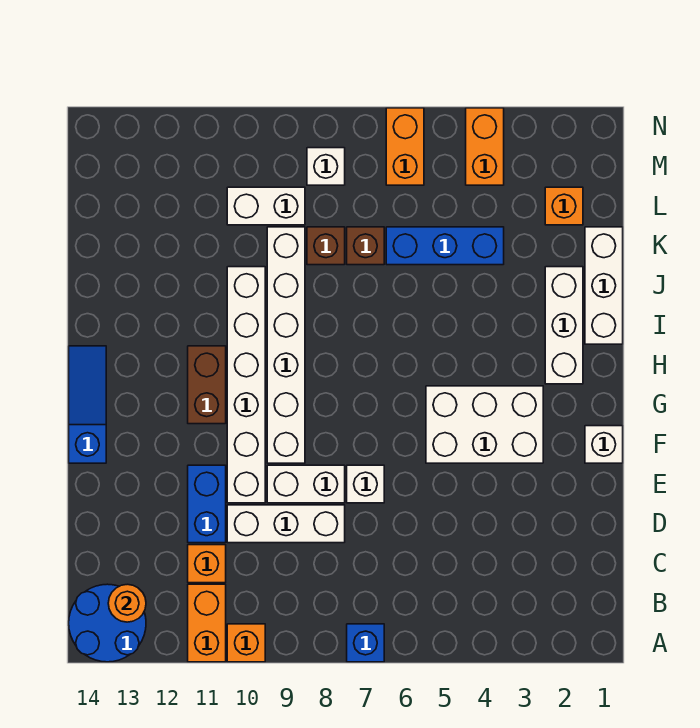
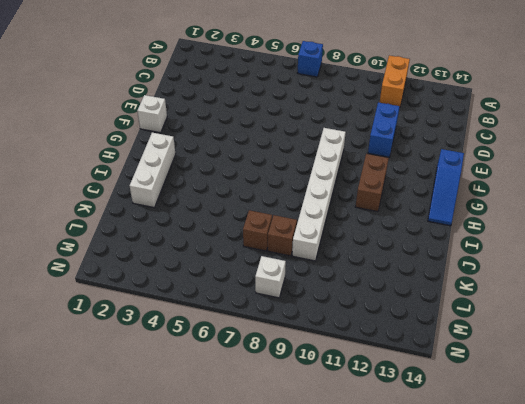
none -> orange brick A10 level 1
none -> blue round brick A13:B14 level 1
none -> orange brick C11 level 1

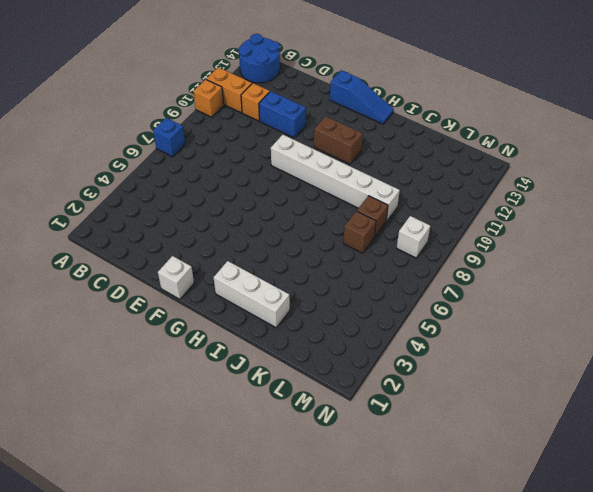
none -> white brick D8:D10 level 1
none -> white brick E7 level 1
none -> white brick E8:E9 level 1

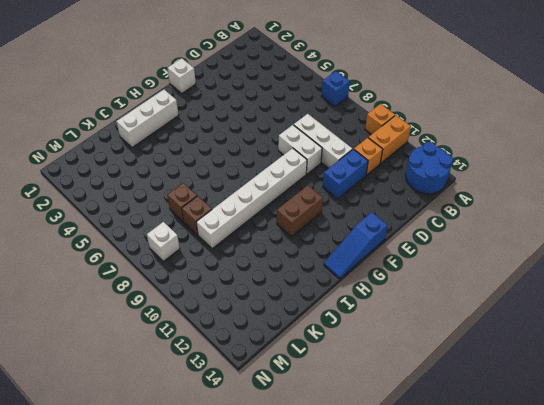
none -> white brick E7 level 1
none -> white brick E10:J10 level 1
none -> white brick F3:G5 level 1

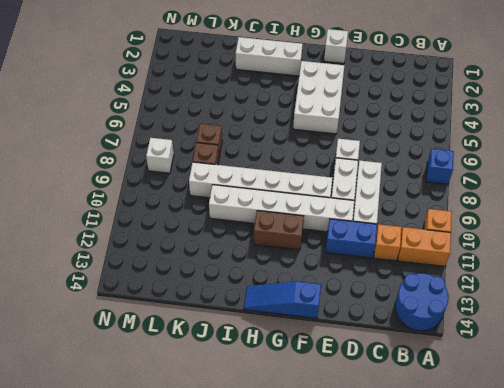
none -> white brick I1:K1 level 1
none -> blue brick K4:K6 level 1
none -> orange brick L2 level 1

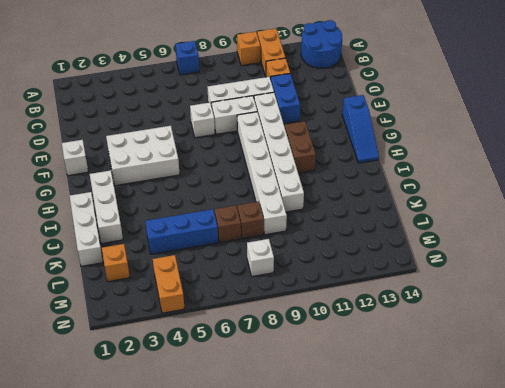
none -> white brick L9:L10 level 1
none -> orange brick M6:N6 level 1
none -> orange round brick B13 level 2

